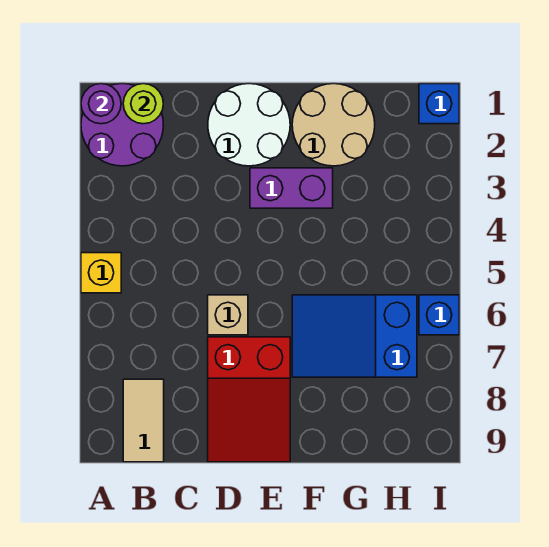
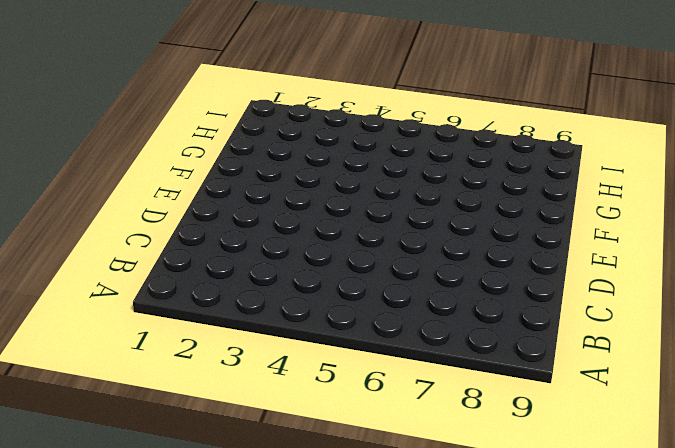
none -> purple round brick A1:B2 level 1
none -> yellow brick A5 level 1
none -> tan tile B8:B9 level 1

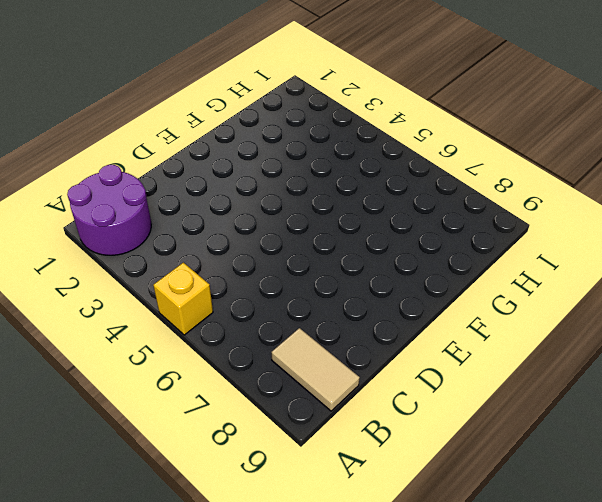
none -> white round brick D1:E2 level 1
none -> tan brick D6 level 1
none -> red slope D7:E9 level 1 top 7

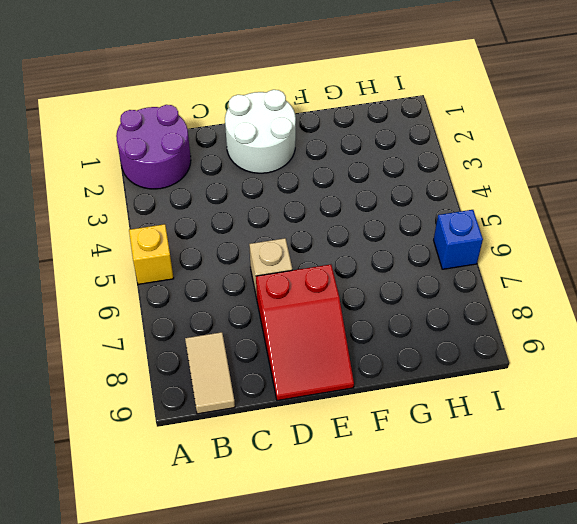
none -> purple brick E3:F3 level 1
none -> tan round brick F1:G2 level 1
none -> blue slope F6:H7 level 1 top H

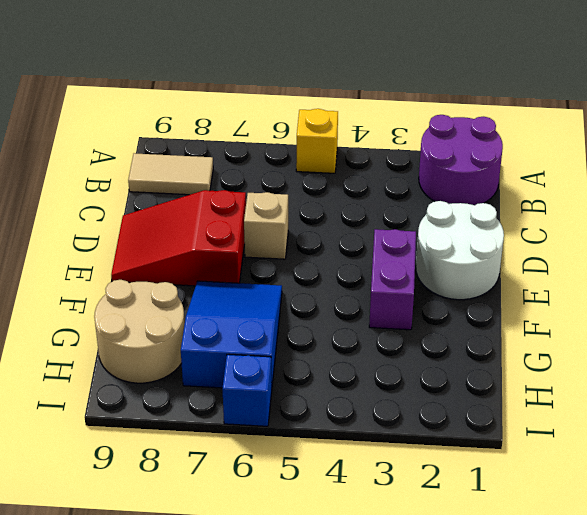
tan round brick G8:H9 level 1 -> tan round brick F1:G2 level 1
none -> blue brick I1 level 1
none -> purple round brick A1 level 2
none -> lime round brick B1 level 2

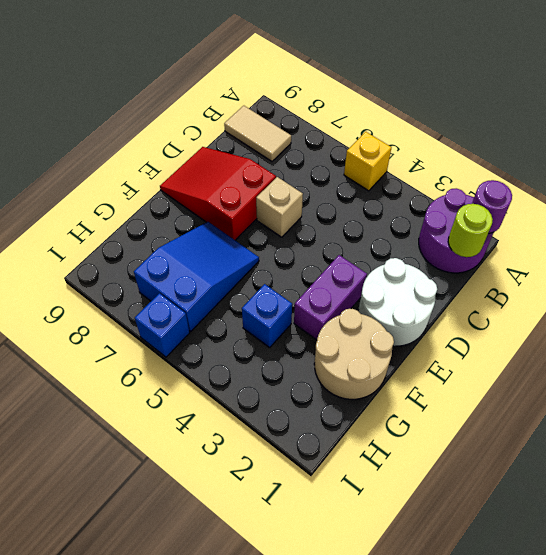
blue brick G4 level 1 -> blue brick I1 level 1

